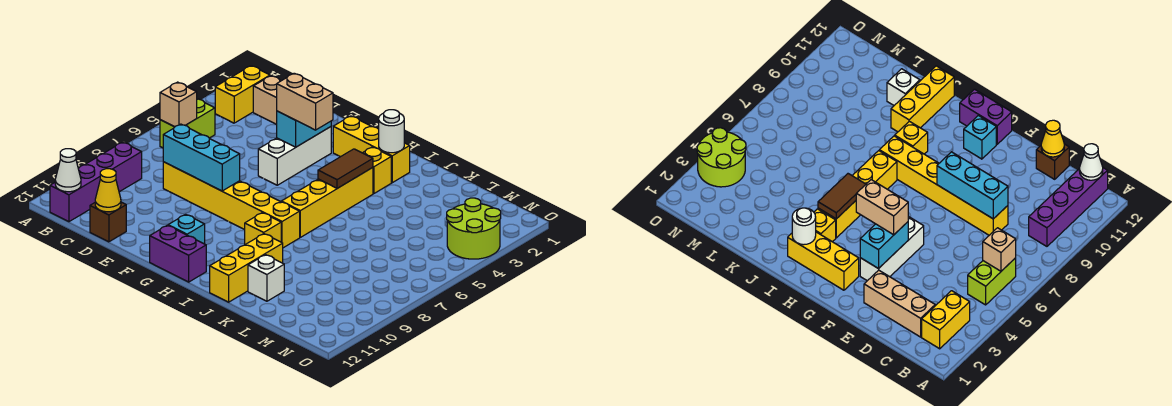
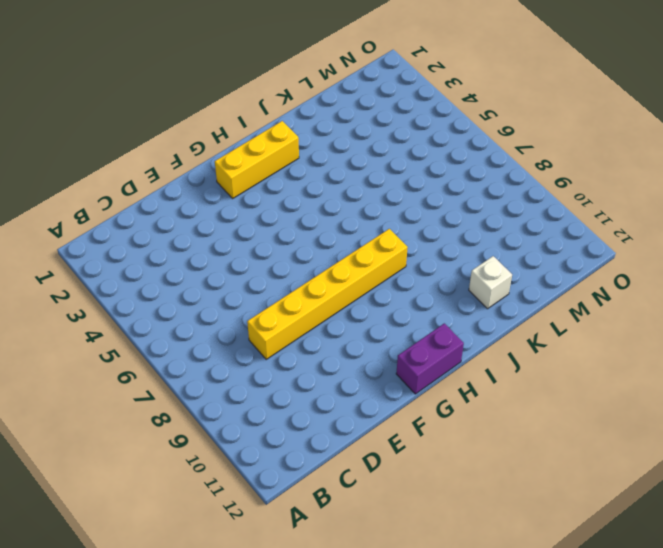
none -> yellow brick B2:B3 level 1
none -> lime brick B5:B6 level 1
none -> purple brick B9:B12 level 1

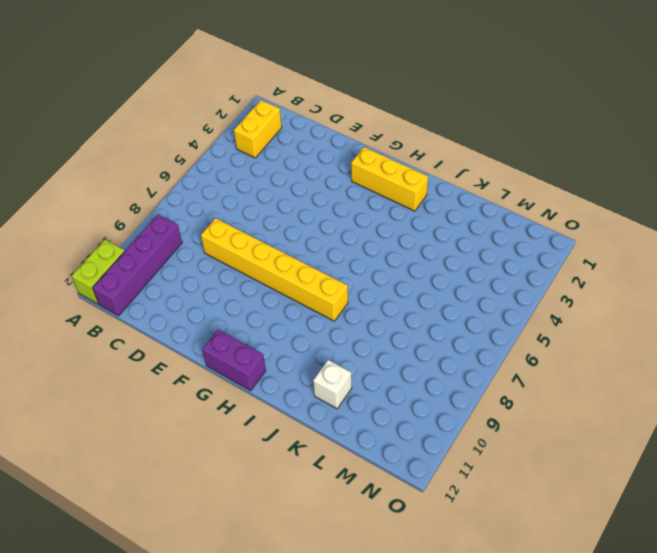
lime brick A11:A12 level 1 -> lime brick B5:B6 level 1
none -> tan brick C2:E2 level 1
none -> brown brick D12 level 1
none -> white brick F3:F5 level 1

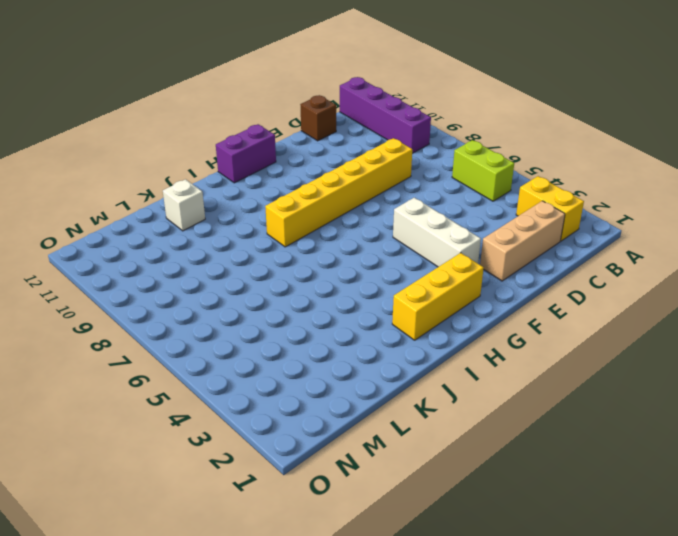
none -> cyan brick G11 level 1
none -> yellow brick I3 level 1
none -> yellow brick I4:I7 level 1

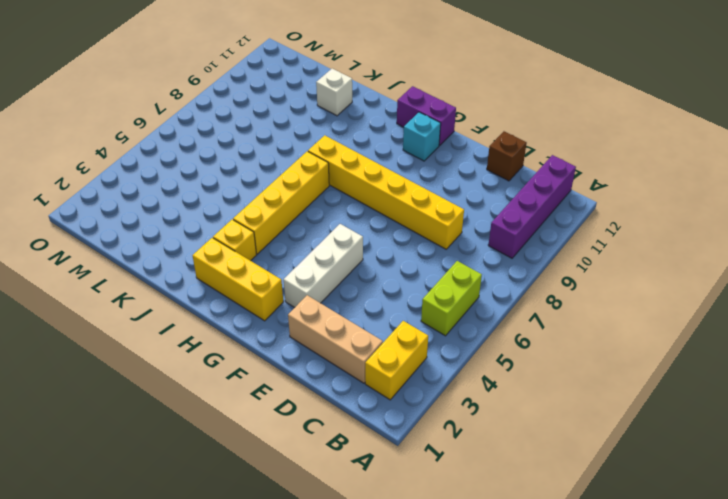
none -> yellow brick I9 level 1
none -> yellow brick J10:J12 level 1
none -> lime round brick N3:O4 level 1

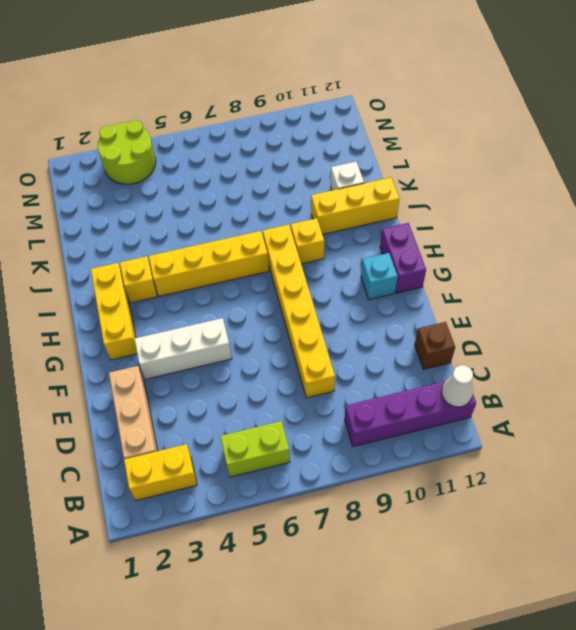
none -> tan brick B6 level 2
none -> cyan brick D8:F8 level 2
none -> yellow cone D12 level 2

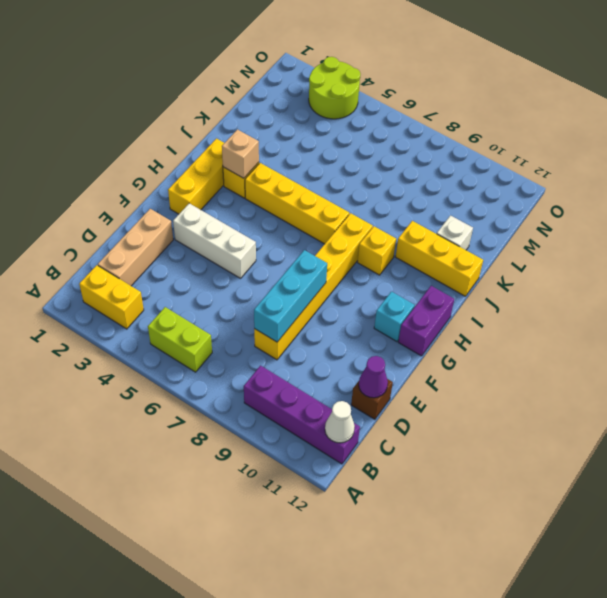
purple cone D12 level 2 -> yellow cone D12 level 2
tan brick I3 level 2 -> tan brick B6 level 2
none -> cyan brick F3:F4 level 2
none -> white round brick I2 level 2
none -> brown tile I4:I5 level 2

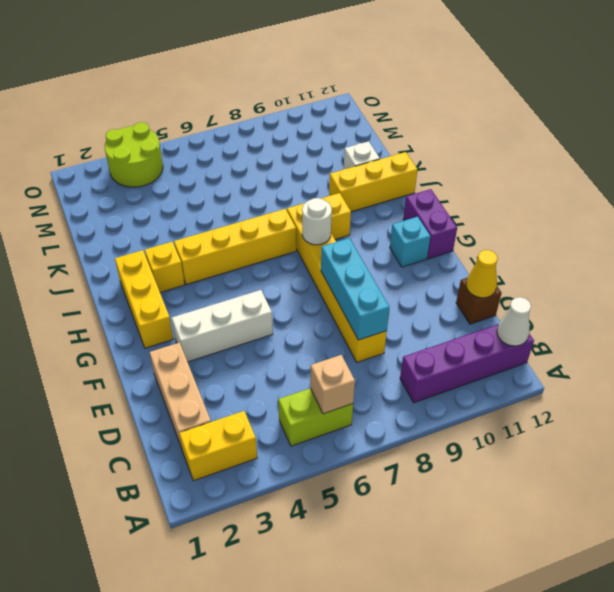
white round brick H8 level 2 -> white round brick I2 level 2
none -> cyan brick F3:F4 level 2
none -> brown tile I4:I5 level 2
none -> tan brick F4:G4 level 3

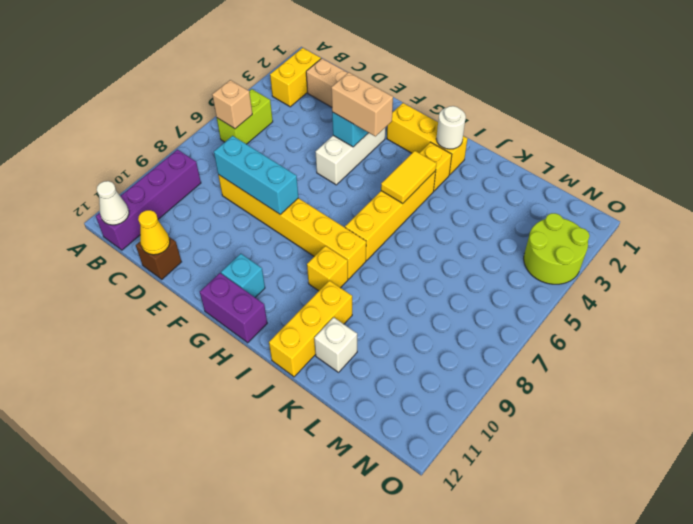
yellow tile I4:I5 level 2 -> brown tile I4:I5 level 2

